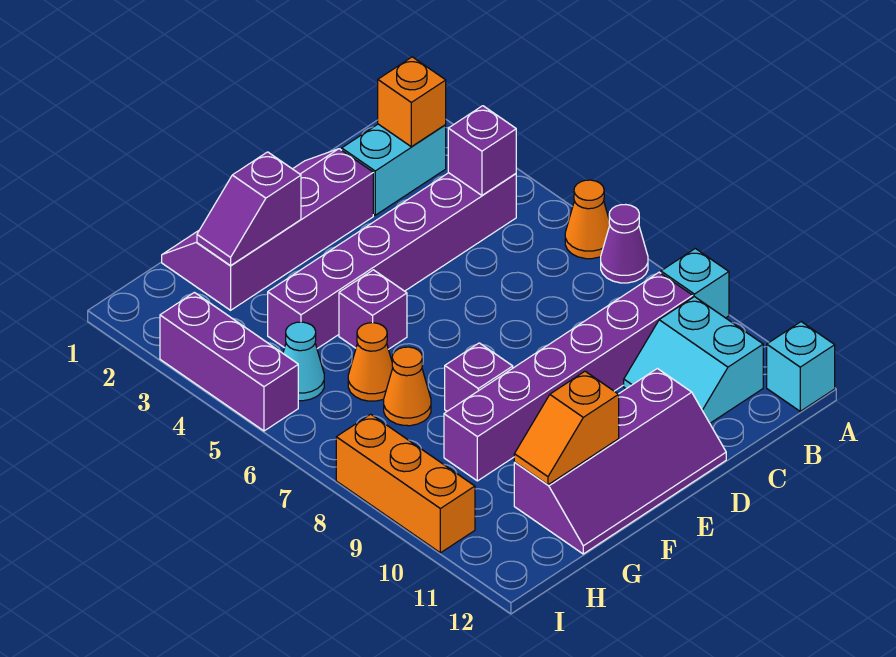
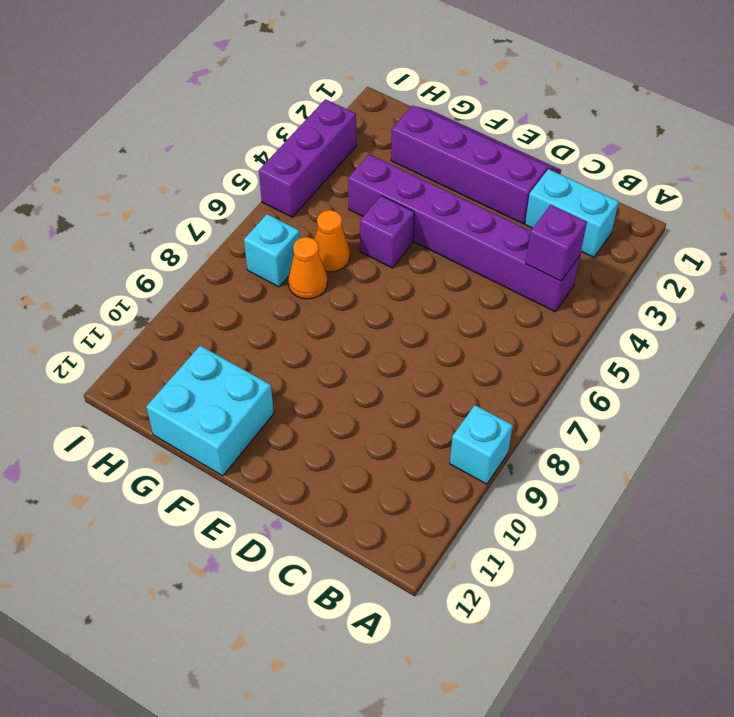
cyan brick F11:G12 level 1 -> purple slope D11:G12 level 1 top 11
cyan brick H7 level 1 -> cyan brick A12 level 1
none -> orange cone A6 level 1
none -> purple cone A7 level 1
none -> purple brick B9:G9 level 1

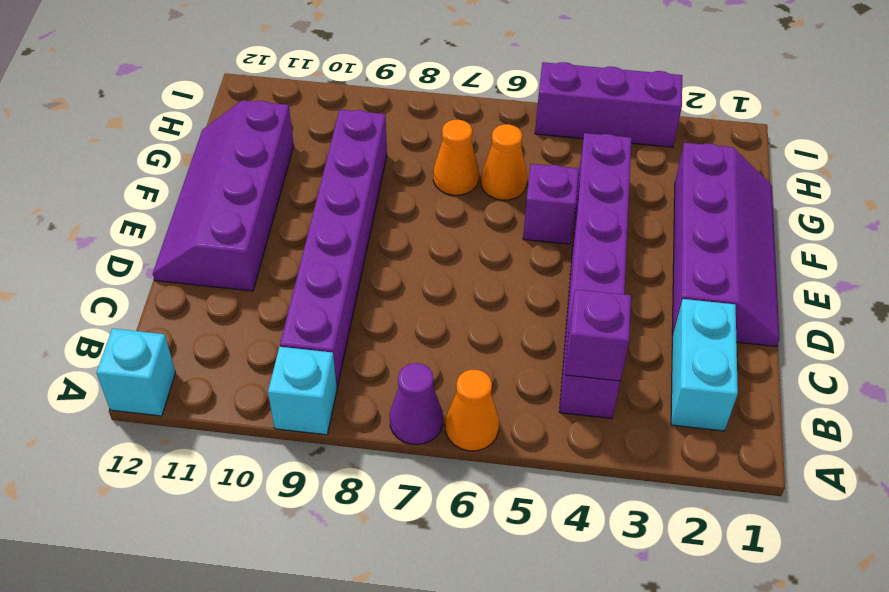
none -> cyan slope B10:C11 level 1 top B
none -> purple brick F8 level 1
none -> cyan cone H5 level 1

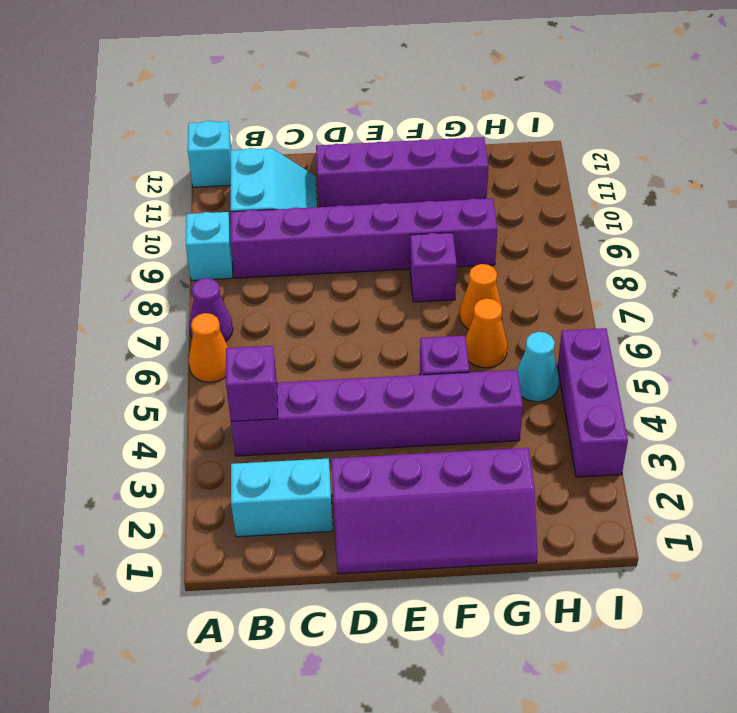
none -> orange brick I8:I10 level 1
none -> orange brick B2 level 2
none -> purple slope F2:G2 level 2 top F

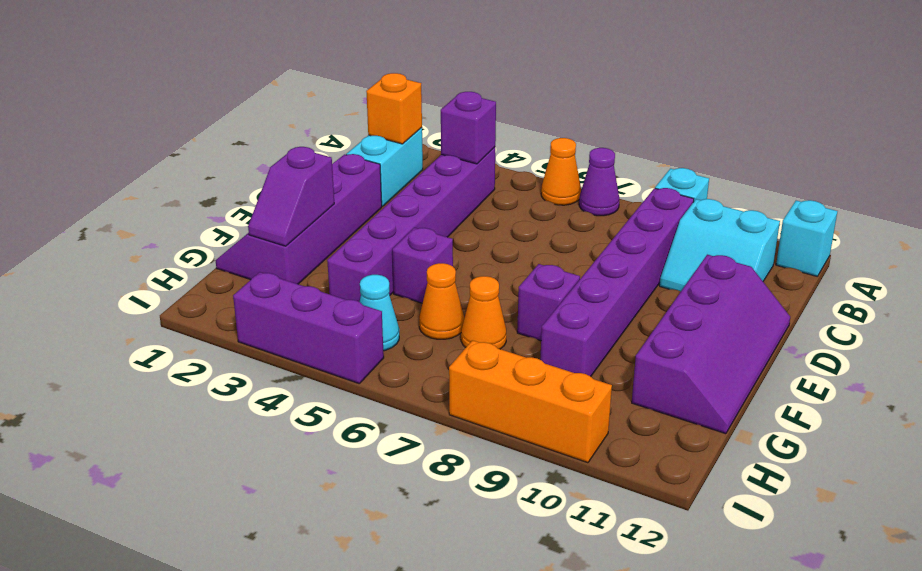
none -> orange slope F11:G11 level 2 top F

